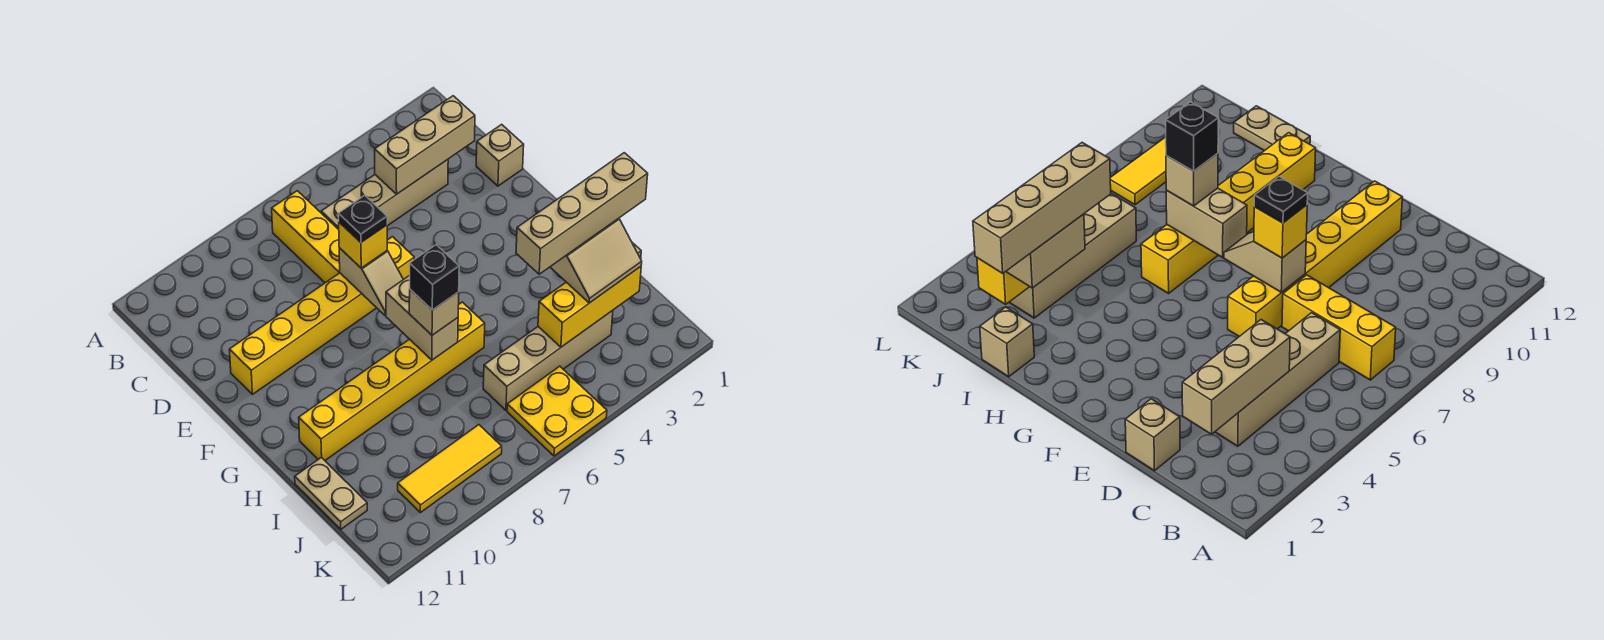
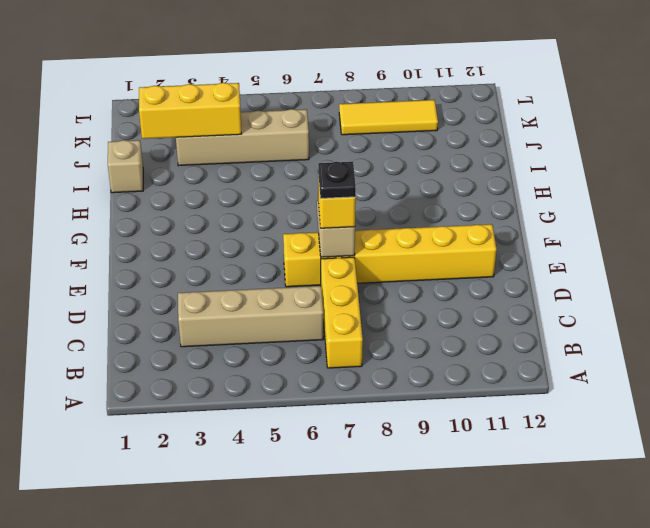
none -> tan brick D1 level 1
none -> yellow brick H6:H11 level 1
none -> tan plate I12:J12 level 1

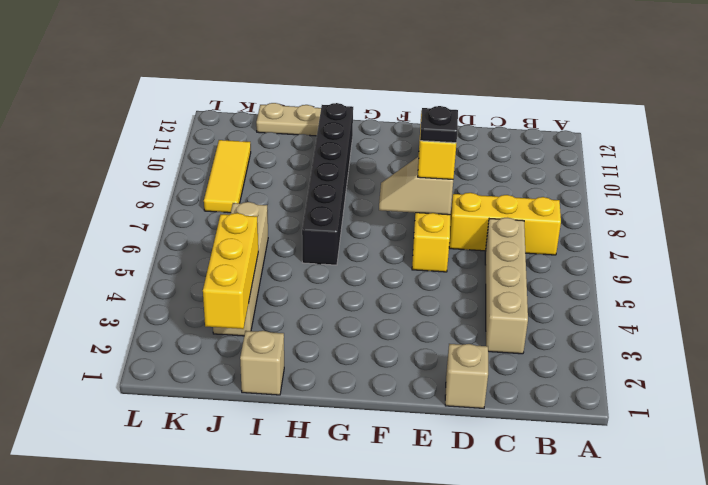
black brick H6:H11 level 1 -> yellow brick H6:H11 level 1
none -> yellow plate K5:L6 level 1
none -> tan brick C2:C4 level 2
none -> tan brick G7:H7 level 2

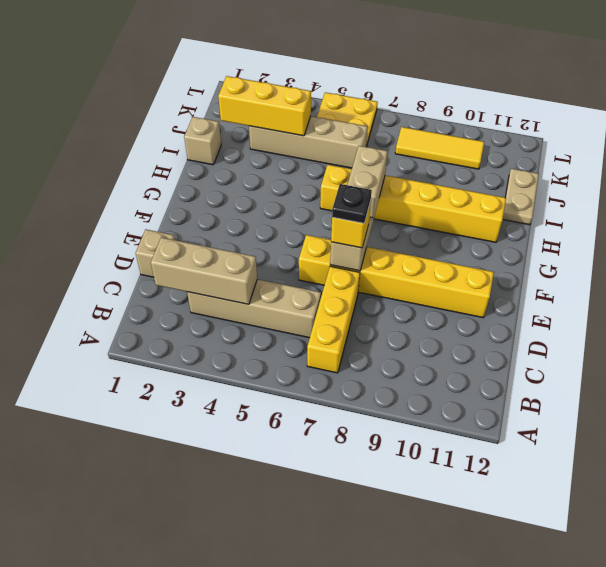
none -> tan brick H7 level 3
none -> tan slope I2:J3 level 3 top I
none -> black brick H7 level 4

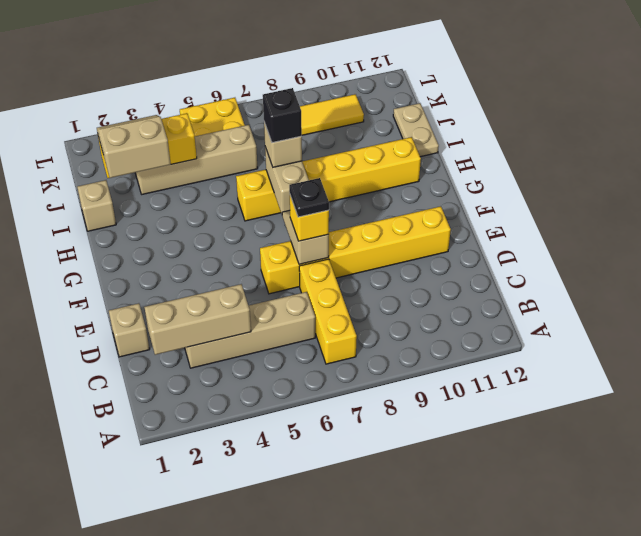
none -> tan brick I1:I4 level 4

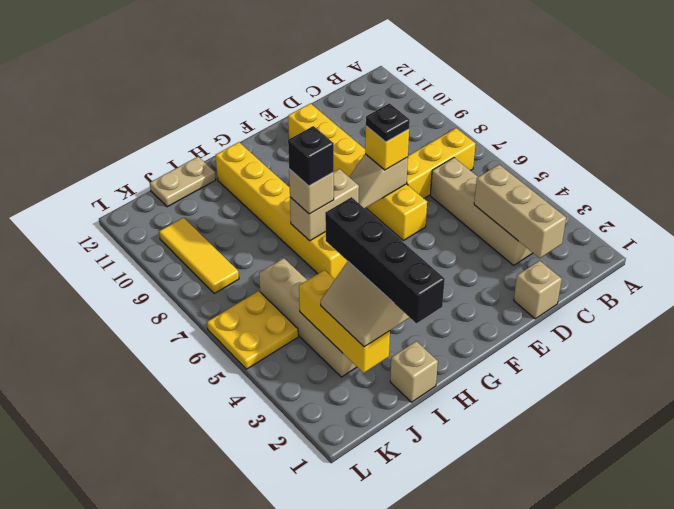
black brick I1:I4 level 4 -> tan brick I1:I4 level 4

